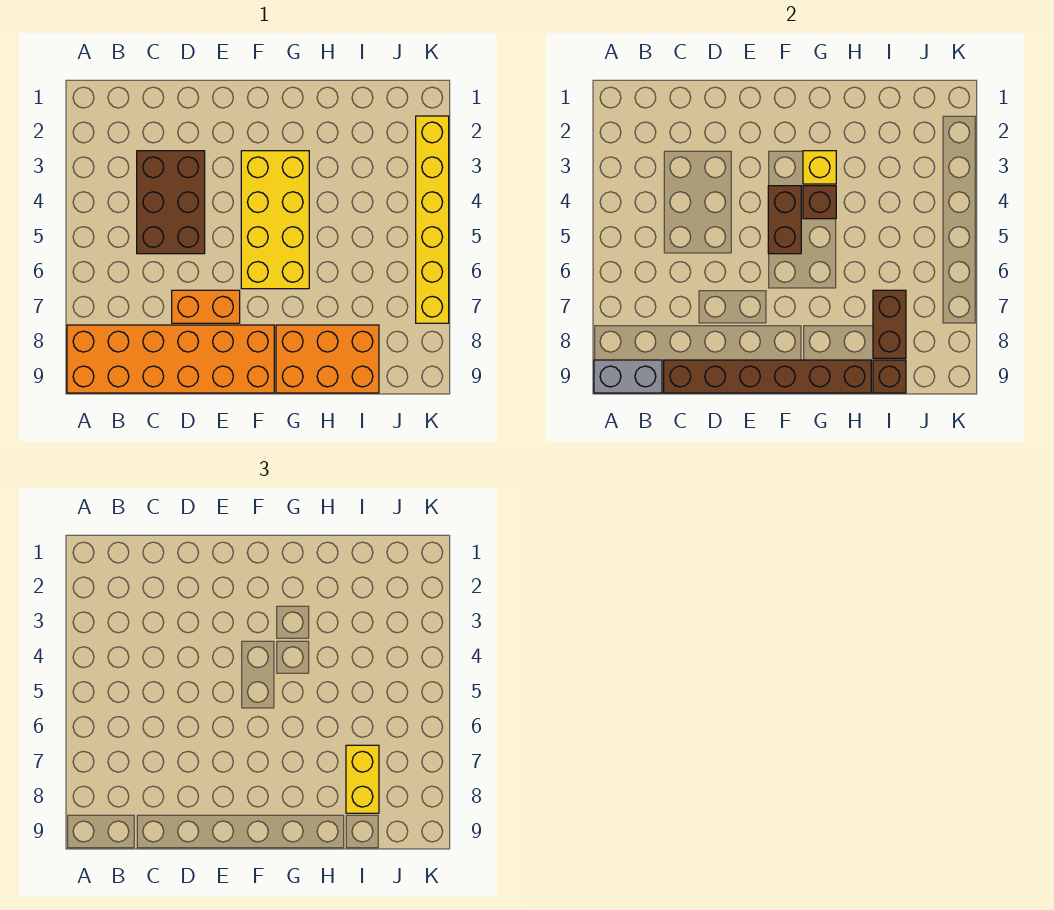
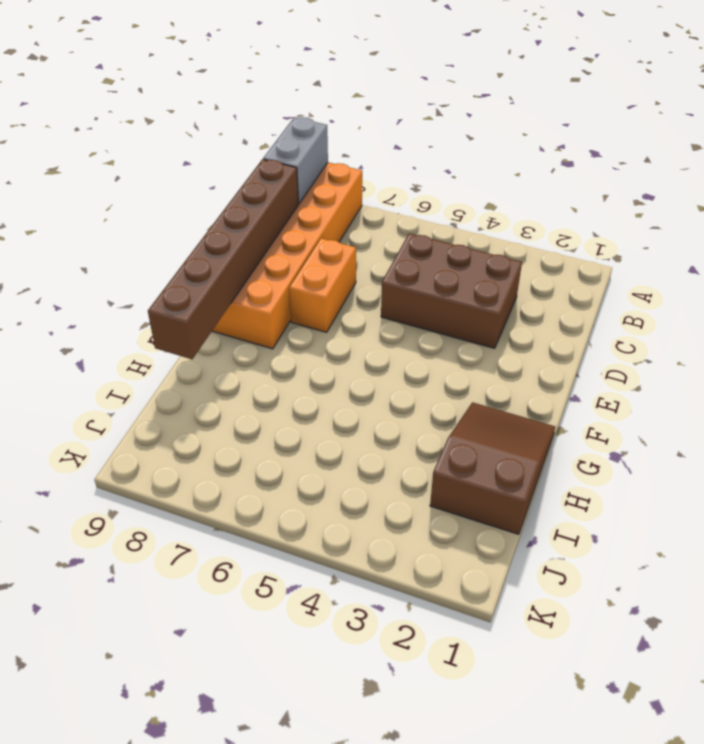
brown slope G1:I2 level 1 top I -> none
none -> yellow brick F3:G6 level 1
none -> orange brick G8:I9 level 1
none -> yellow brick K2:K7 level 1

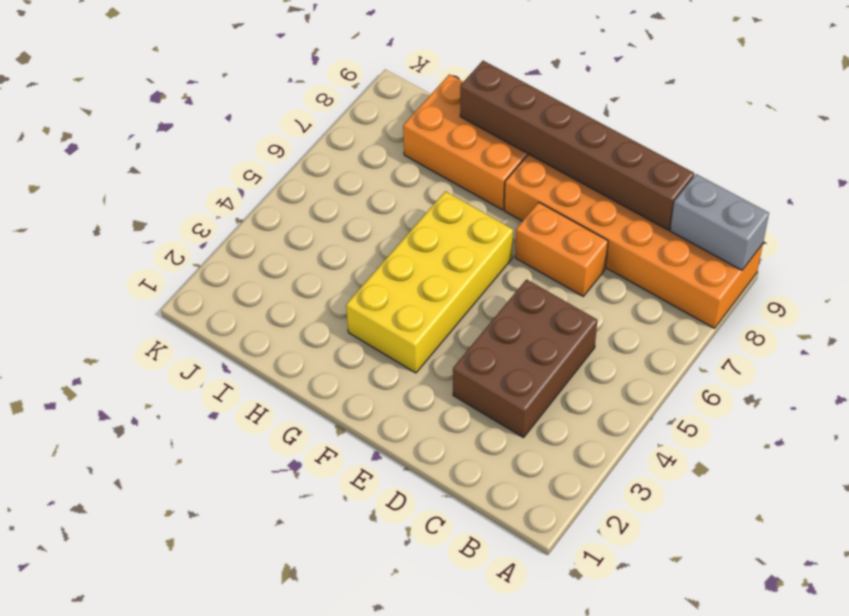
none -> yellow brick K2:K7 level 1
none -> brown brick F4:F5 level 2
none -> yellow brick G3 level 2

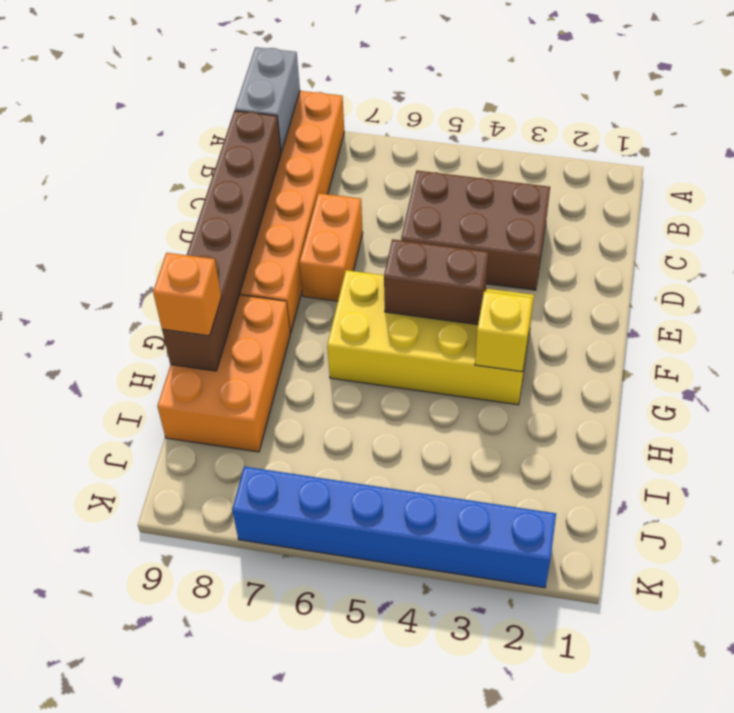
orange brick H9 level 3 -> none
blue brick K2:K7 level 1 -> yellow brick K2:K7 level 1
none -> brown brick G4 level 2
none -> brown brick I7:I8 level 2
none -> brown brick I9 level 2

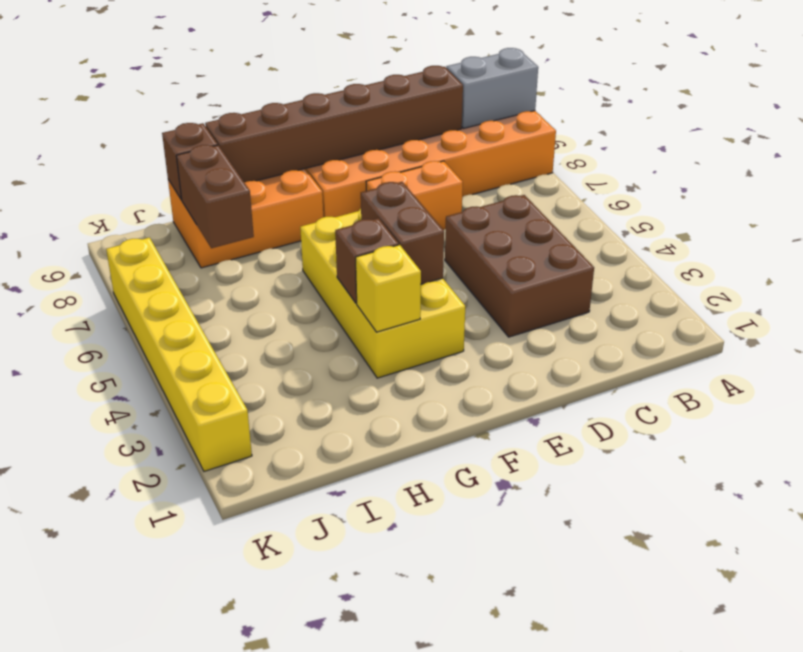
none -> yellow brick I7:I8 level 3

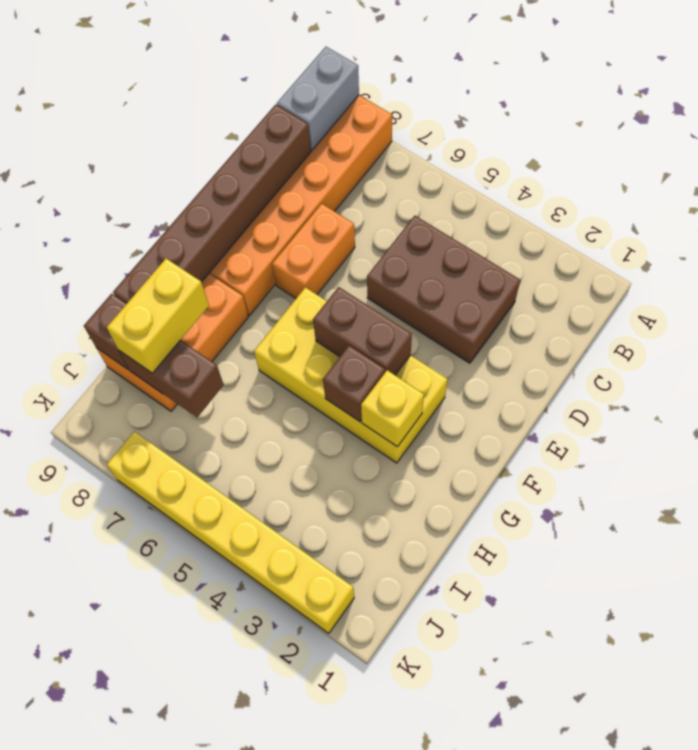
yellow brick H8:I8 level 3 -> yellow brick I7:I8 level 3

